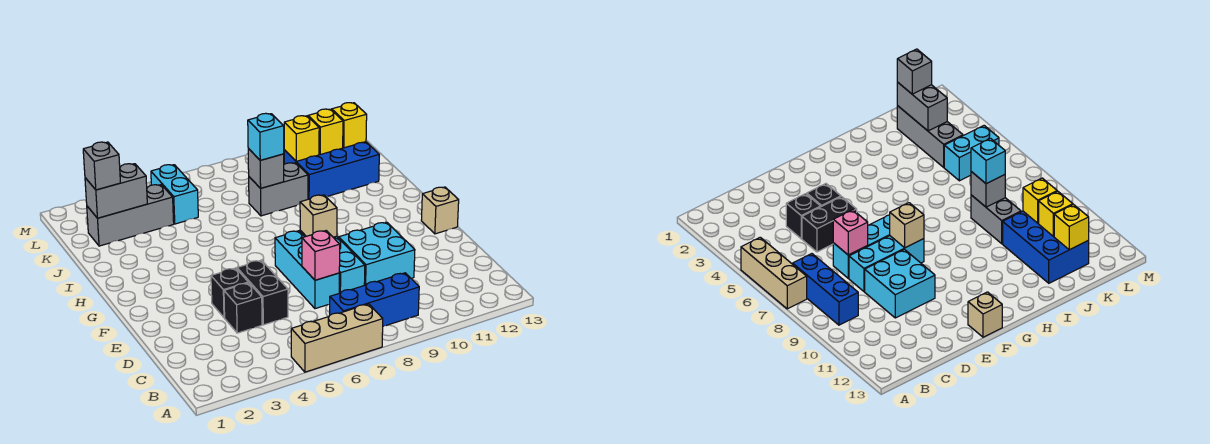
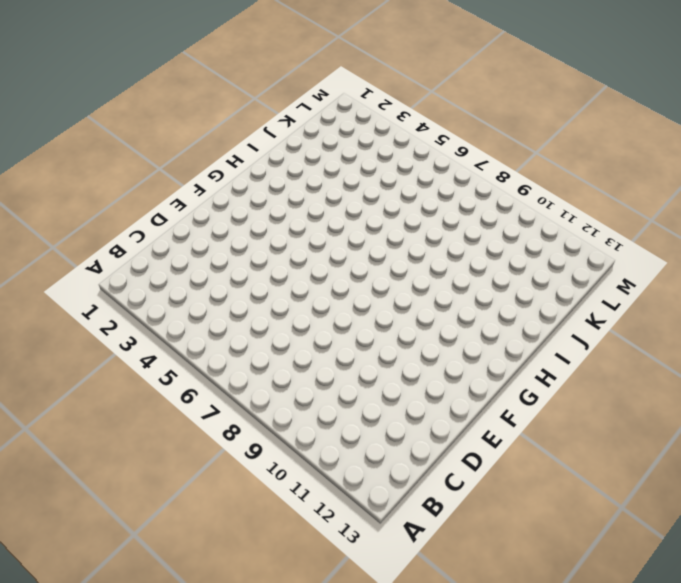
none -> tan brick A5:A7 level 1
none -> blue brick B7:B9 level 1
none -> black brick D4 level 1

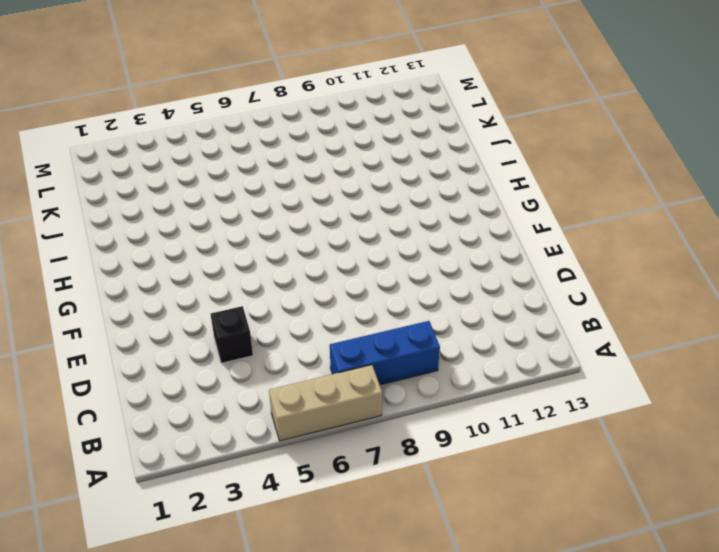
none -> black brick D5:E5 level 1
none -> cyan brick D7:F7 level 1
none -> cyan brick D8:F8 level 1

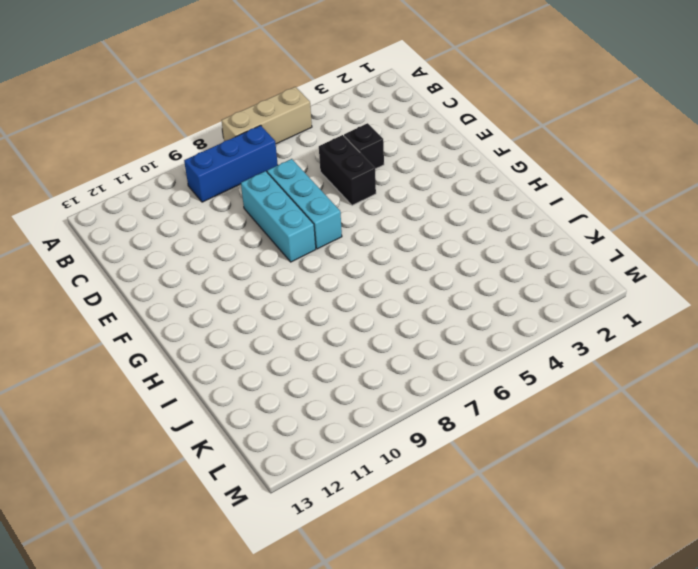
none -> cyan brick D9:E10 level 1
none -> black brick E4 level 1
none -> tan brick F13 level 1

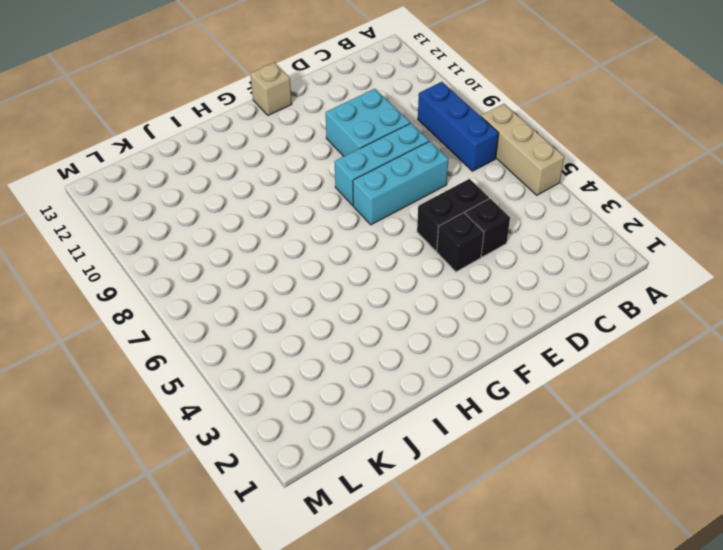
none -> grey brick J8:J9 level 1
none -> blue brick J10:K12 level 1
none -> grey brick K2:K4 level 1

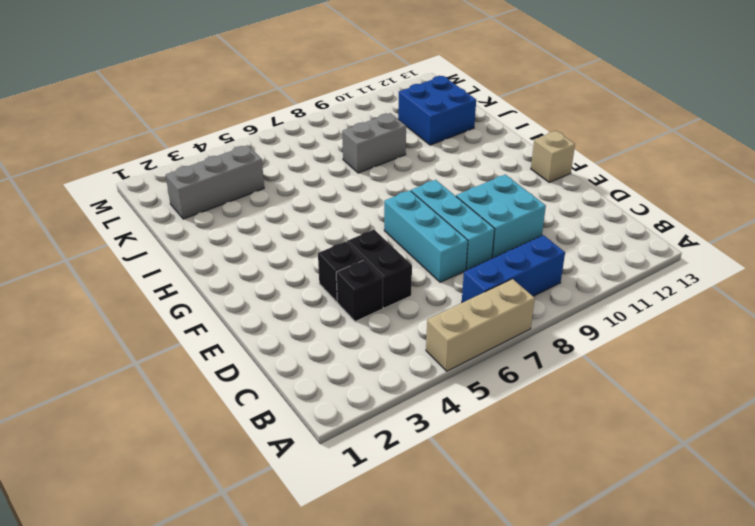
blue brick J11:K12 level 1 -> blue brick J10:K12 level 1
none -> cyan brick K5:L5 level 1
none -> pink brick D7 level 2
none -> tan brick F8 level 2

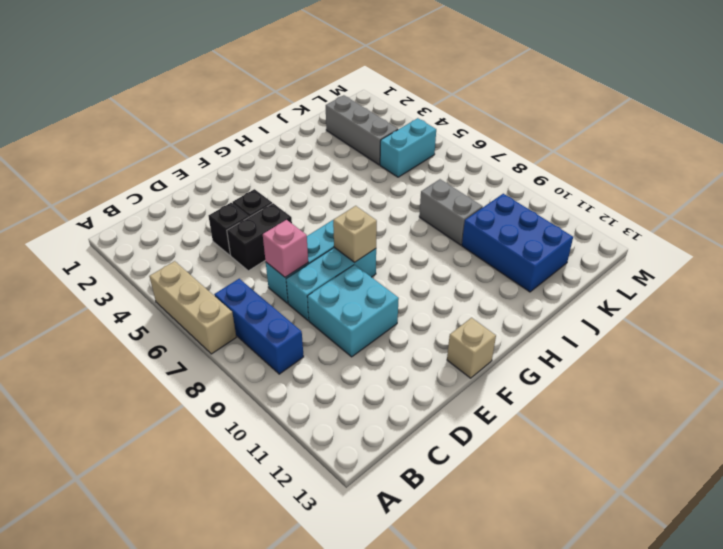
none -> grey brick J8 level 2
none -> grey brick K2:K3 level 2
none -> yellow brick K10 level 2

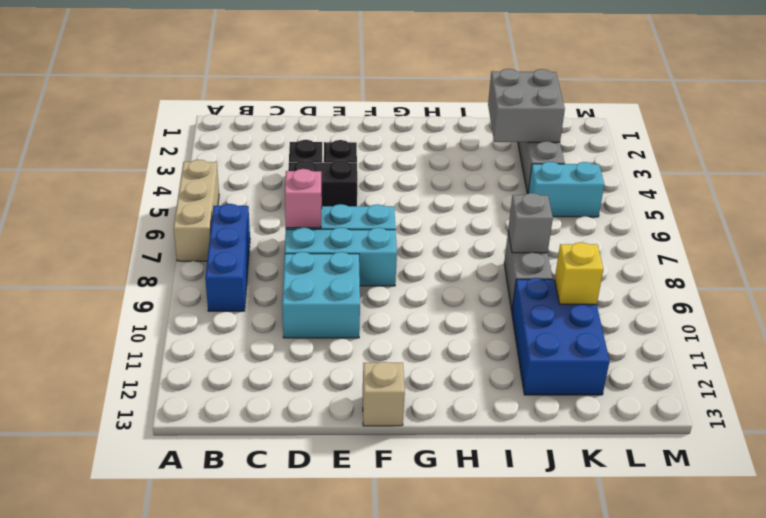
grey brick J2:K3 level 2 -> grey brick K2:K3 level 2
none -> tan brick F8 level 2
none -> yellow brick K11 level 2
none -> yellow brick K12 level 2

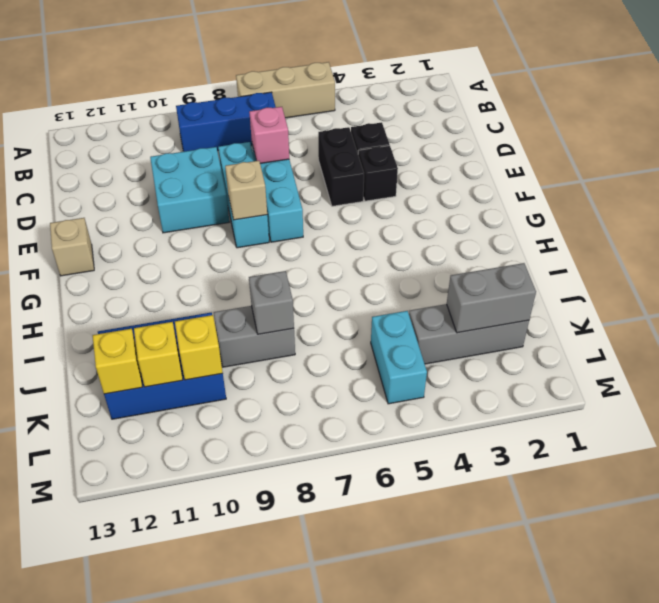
none -> cyan brick J8 level 3
none -> grey brick K2 level 3

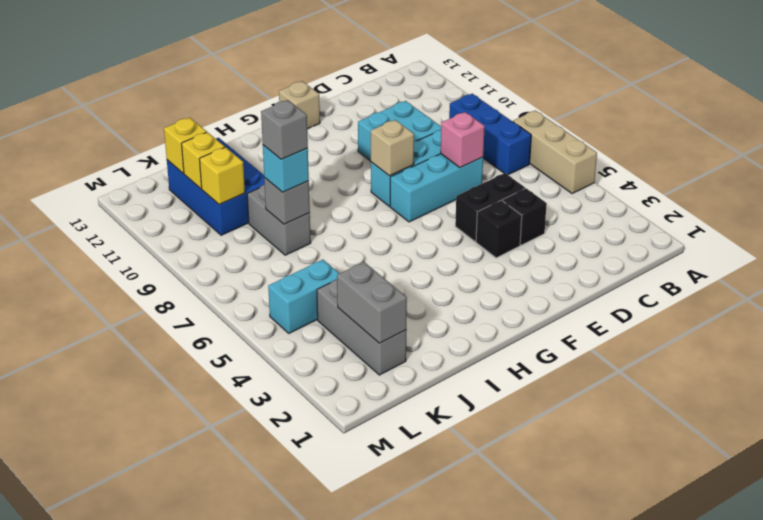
grey brick J8 level 4 -> grey brick K2 level 3

